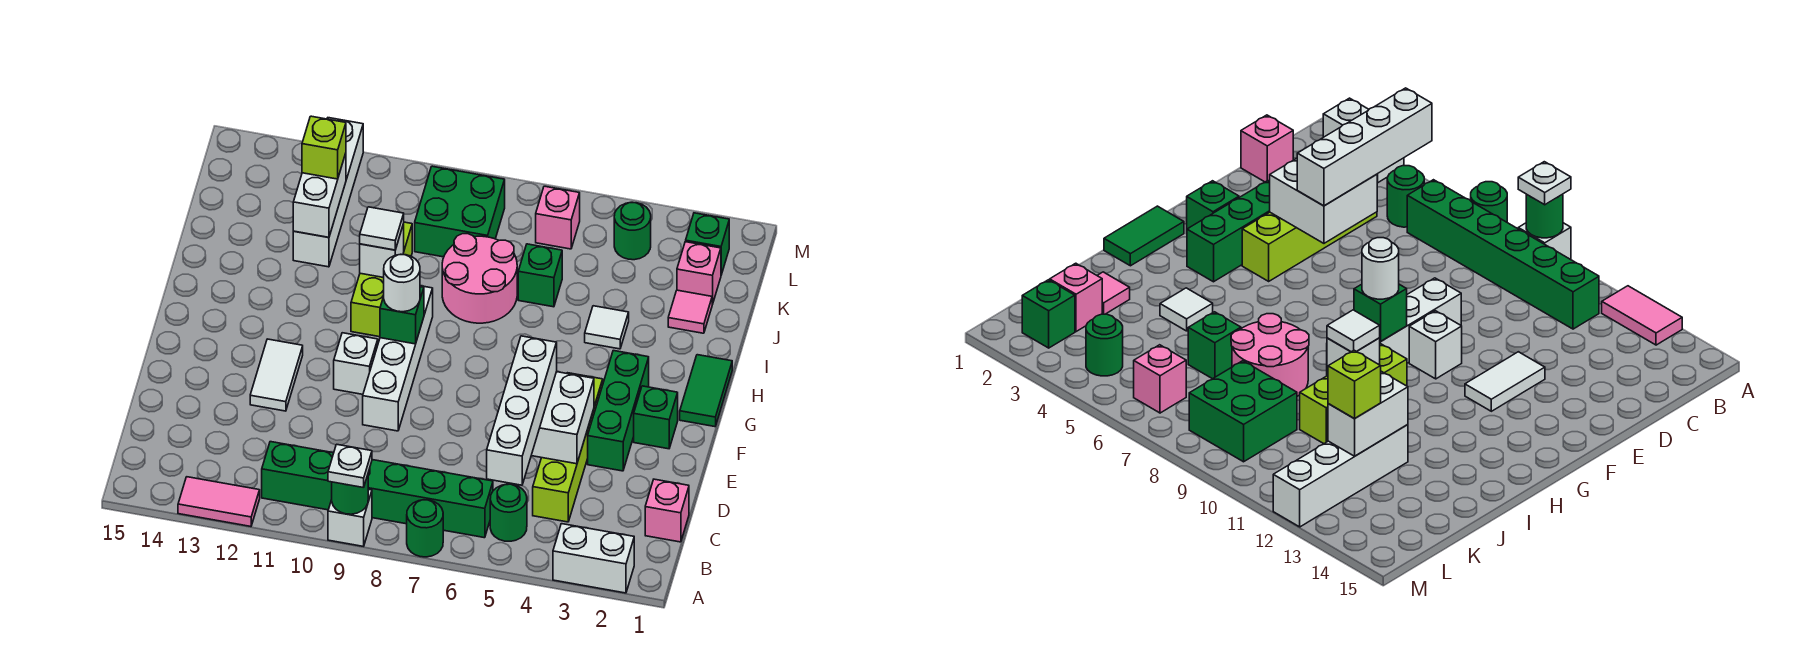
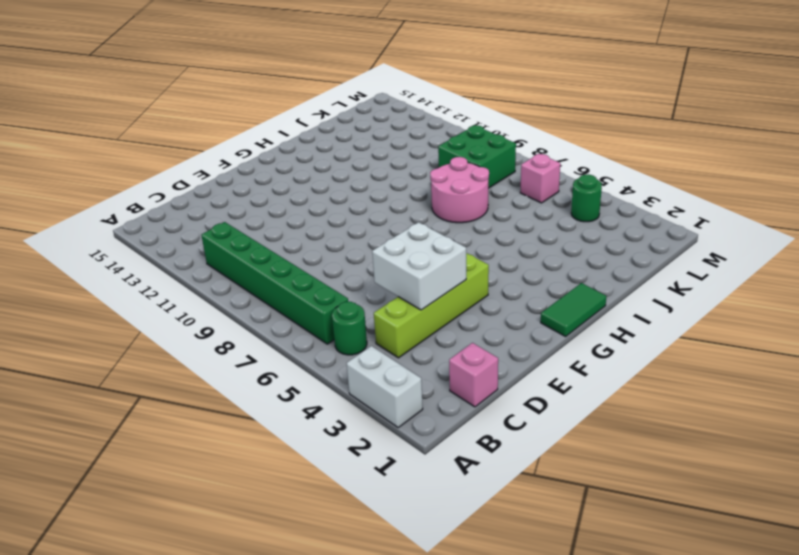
none -> green round brick A7 level 1
none -> white brick A9 level 1
none -> pink tile A12:A13 level 1
none -> green brick E3:G3 level 1

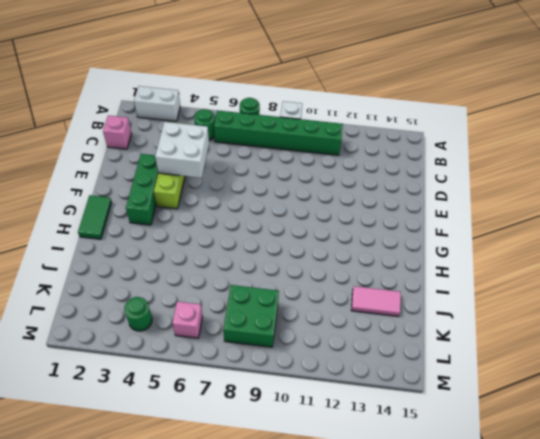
pink tile J13:J14 level 1 -> pink tile A12:A13 level 1
none -> white brick E9:H9 level 1
none -> white tile E12:F12 level 1
none -> green brick F2 level 1
none -> white brick F10 level 1

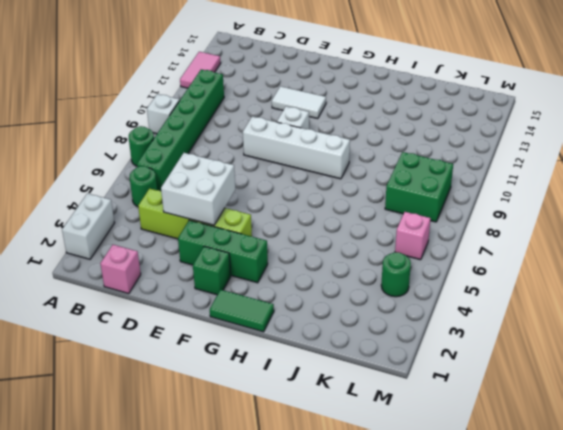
none -> lime brick H10:J10 level 1
none -> white tile I4 level 1
none -> pink round brick I7:J8 level 1
none -> pink tile J2 level 1

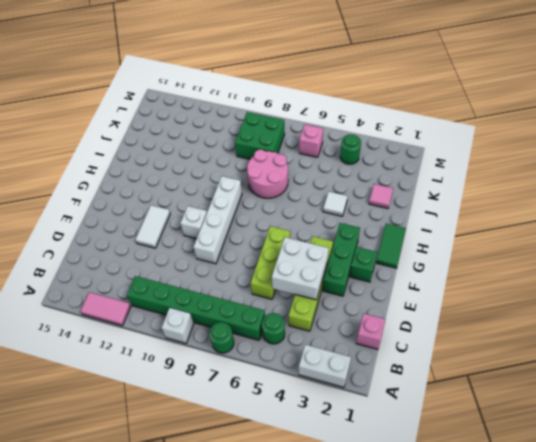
lime brick D6:F6 level 1 -> lime brick H10:J10 level 1
none -> green brick J6 level 1
none -> white brick J12:M12 level 1
none -> pink brick K2 level 1
none -> green brick L2 level 1

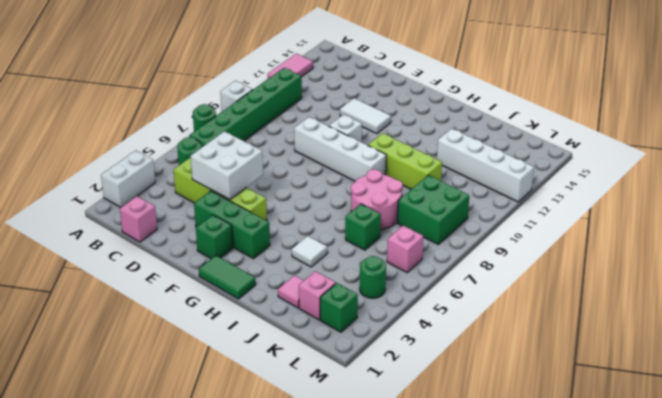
none -> green round brick A9 level 2
none -> green brick G9 level 2
none -> white brick I10 level 2
none -> white brick J12:K12 level 2

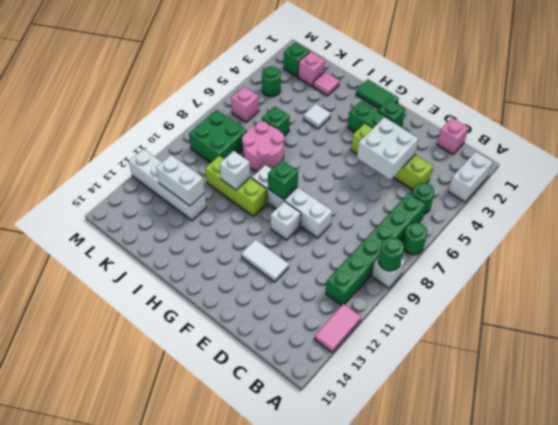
none -> white plate A9 level 3
none -> white brick B5:E5 level 3
none -> white round brick G9 level 3
none -> white tile I10 level 3

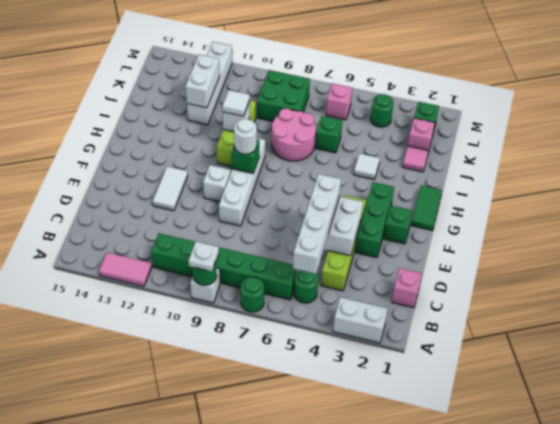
none -> lime brick K12 level 3

